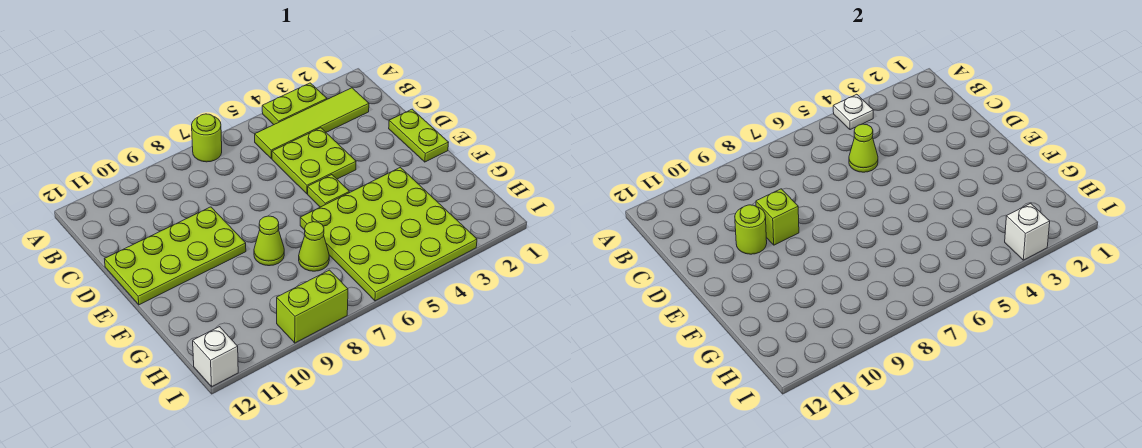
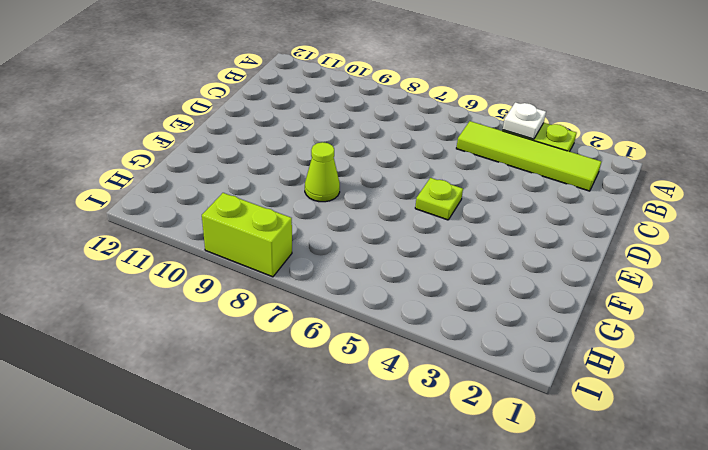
none -> lime round brick A7 level 1
none -> lime plate C4:D5 level 1
none -> lime plate D1:E1 level 1

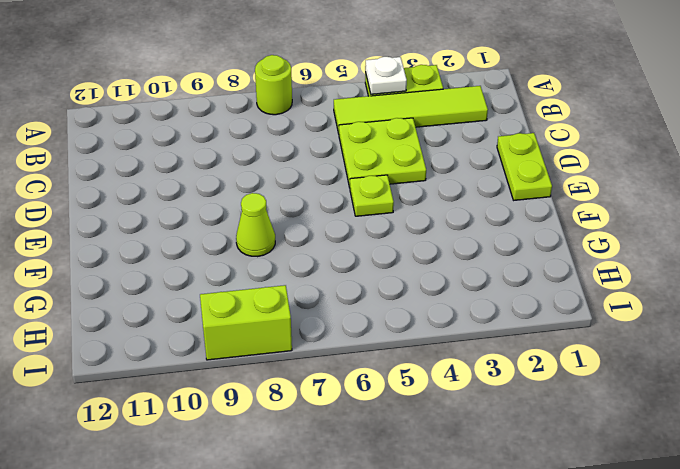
none -> lime plate D9:E12 level 1
none -> lime plate F3:I6 level 1
none -> lime cone G7 level 1

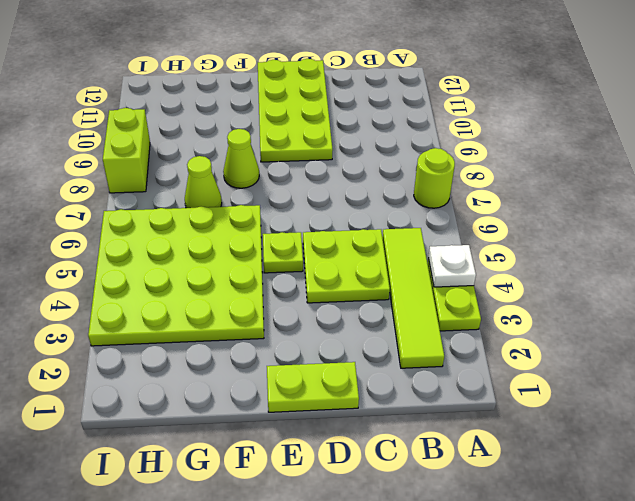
none -> white brick I12 level 1
none -> lime cone C5 level 2
none -> lime brick D9 level 2

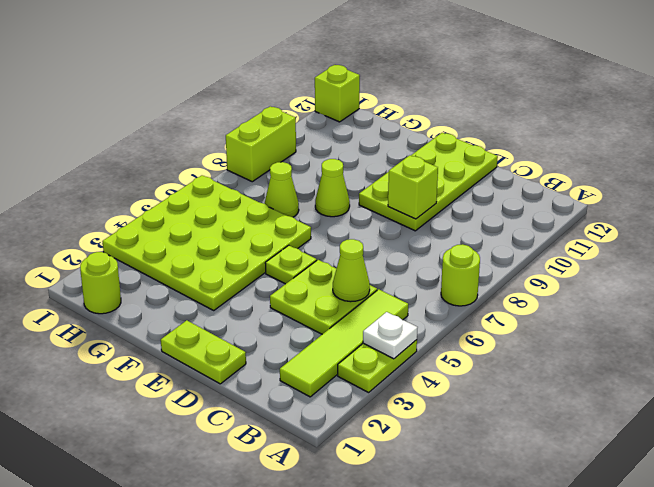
lime round brick H1 level 1 -> lime round brick D10 level 2
lime brick I12 level 1 -> white brick I12 level 1
none -> white brick I3 level 2

